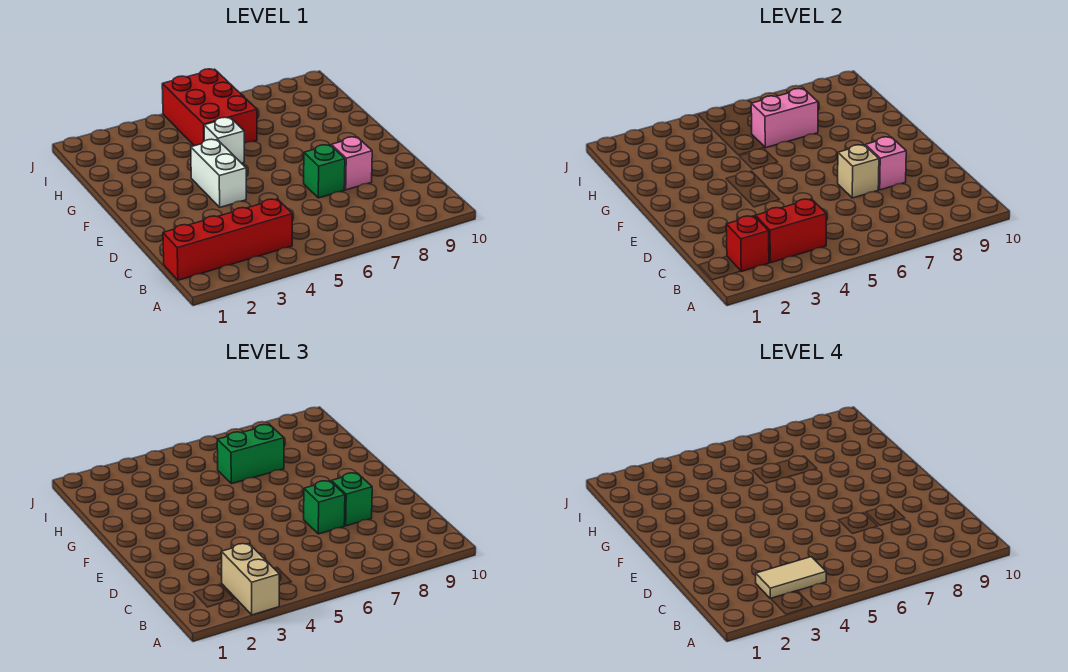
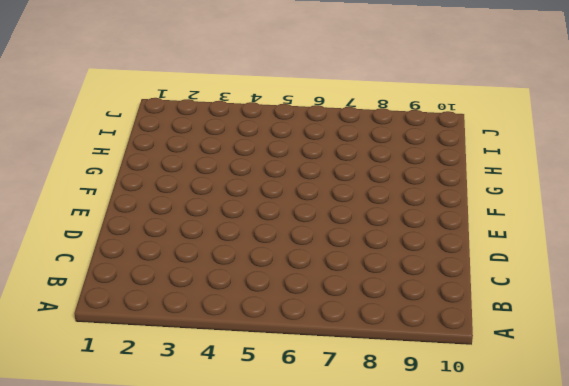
none -> red brick B1:B4 level 1
none -> green brick D7 level 1
none -> pink brick D8 level 1

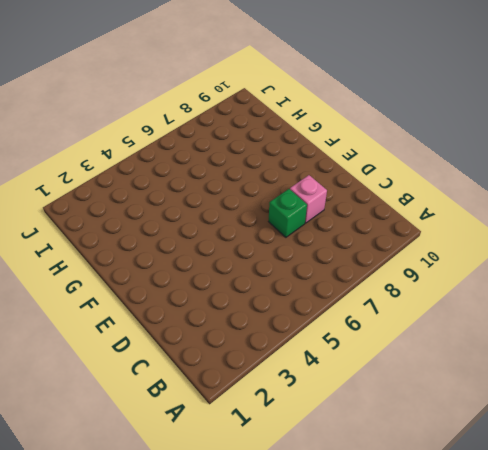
none -> red brick B1:B4 level 1
none -> white brick E4:F4 level 1
none -> white brick G5 level 1

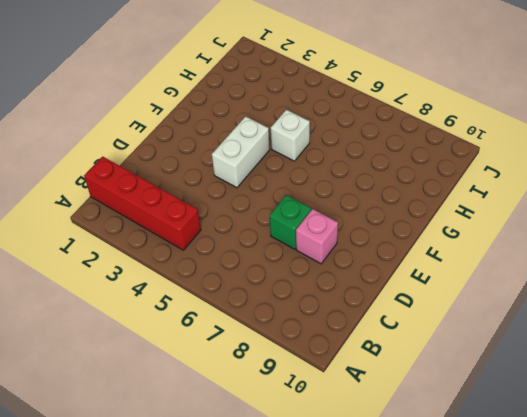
none -> red brick H5:J6 level 1
none -> red brick B2 level 2
none -> red brick B3:B4 level 2

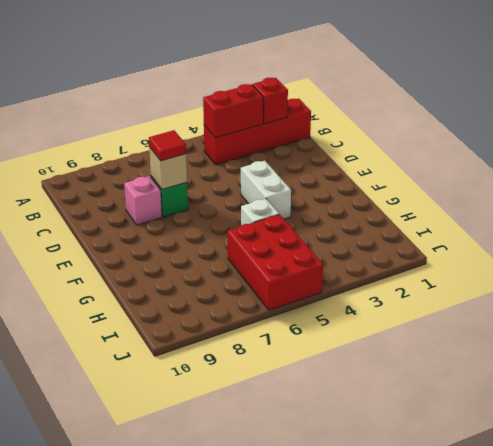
red tile D7 level 3 -> green brick D7 level 3
none -> pink brick D8 level 2
none -> pink brick H6:H7 level 2
none -> tan brick A3:B3 level 3

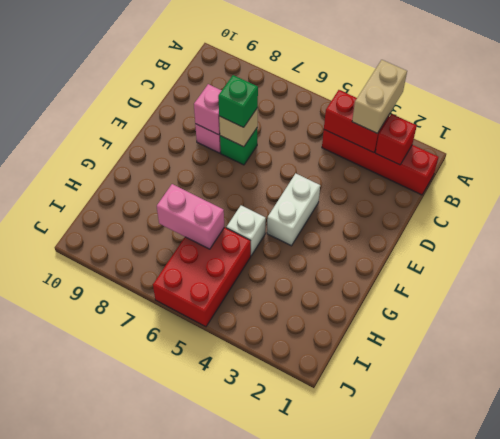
none -> green brick D8 level 3
none -> green brick H6:H7 level 3
none -> tan tile B3:B4 level 4

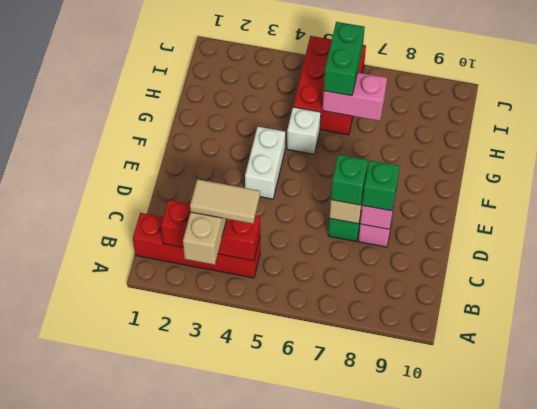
green brick H6:I6 level 3 -> green brick H6:H7 level 3

